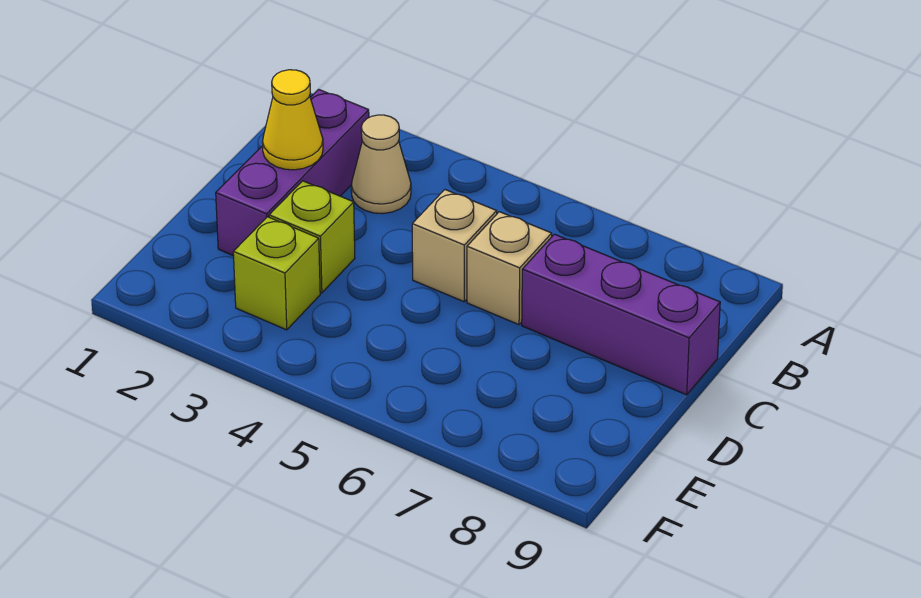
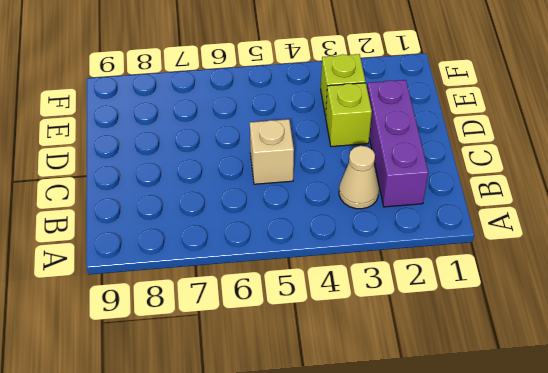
none -> tan brick C6 level 1
none -> purple brick C7:C9 level 1

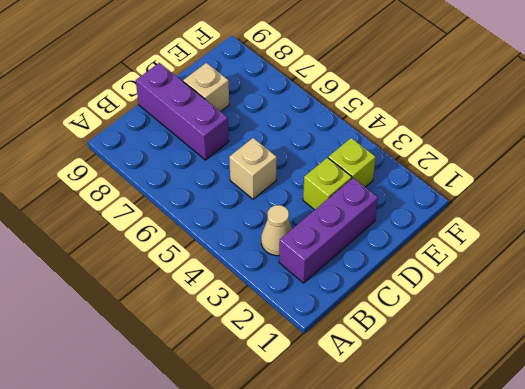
tan brick D8 level 1 -> tan brick C6 level 1
none -> yellow cone C2 level 2

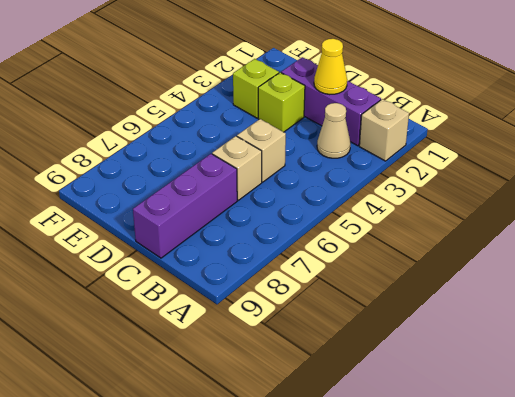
tan brick A2 level 1 -> none

